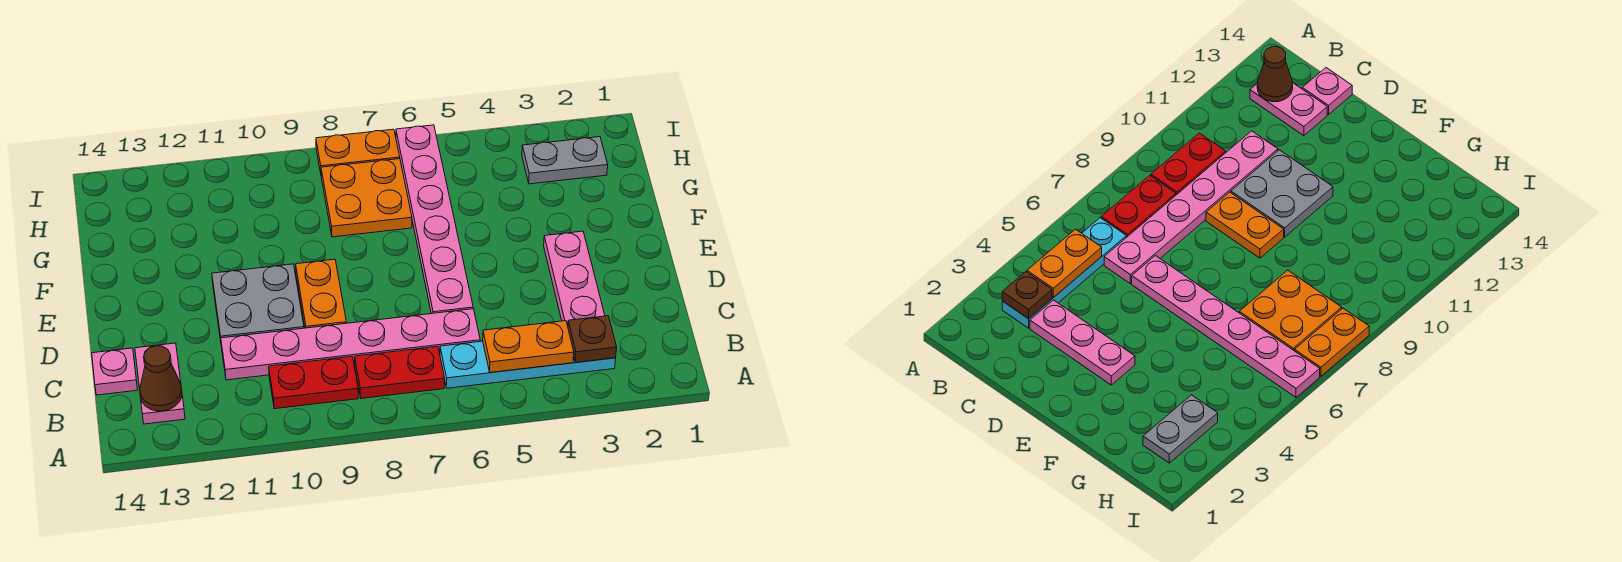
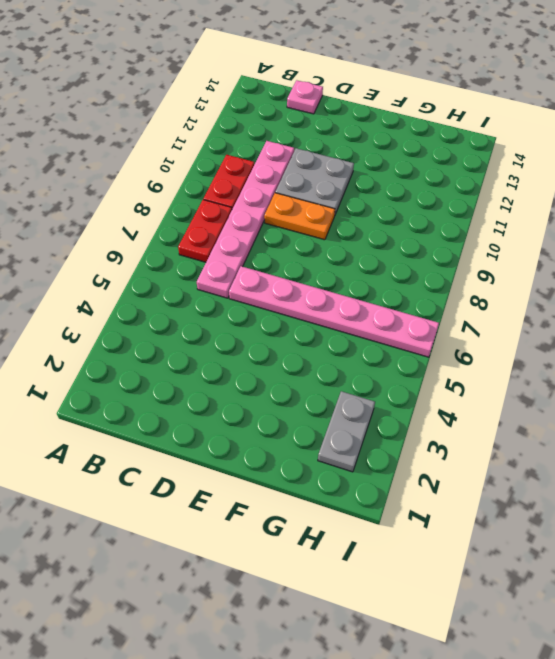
none -> cyan plate B3:B6 level 1
none -> pink plate B13:C13 level 1
none -> pink plate C3:E3 level 1

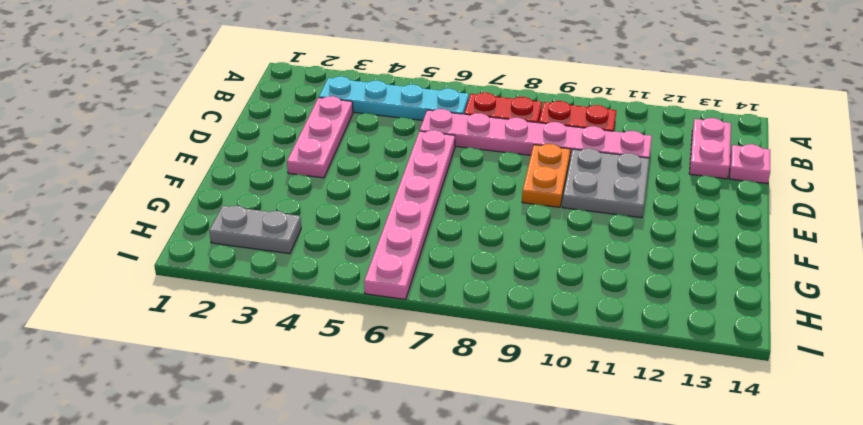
none -> orange plate G7:H8 level 1
none -> orange plate I7:I8 level 1
none -> brown plate B3 level 2

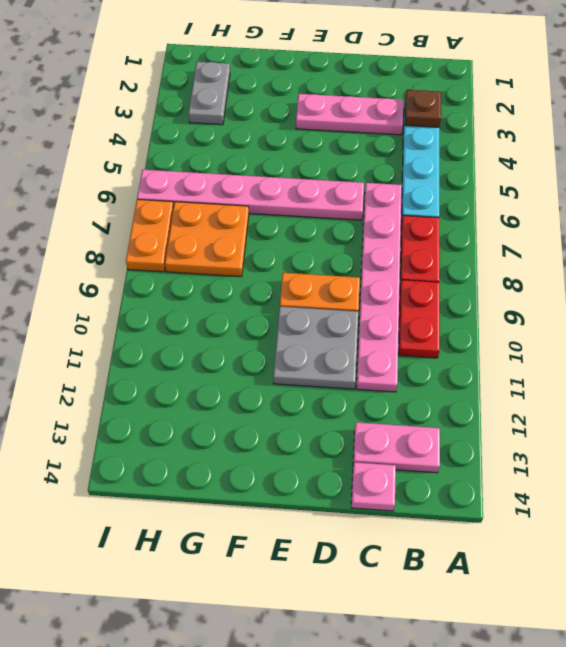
none -> orange plate B4:B5 level 2
none -> brown cone B13 level 2

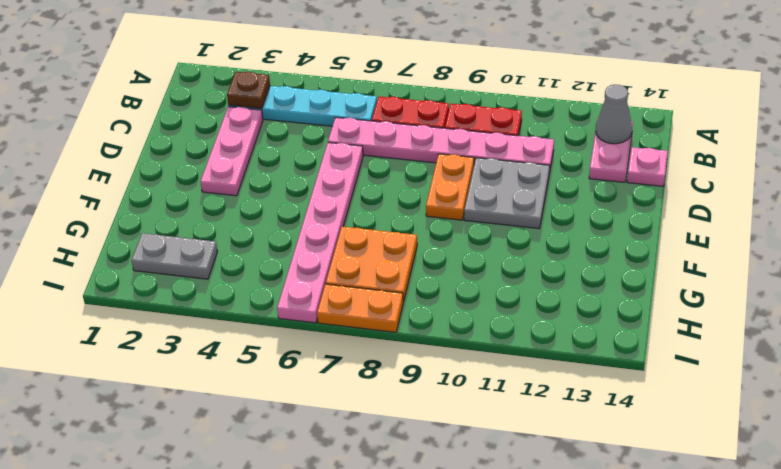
grey cone B13 level 2 -> brown cone B13 level 2
none -> orange plate B4:B5 level 2

